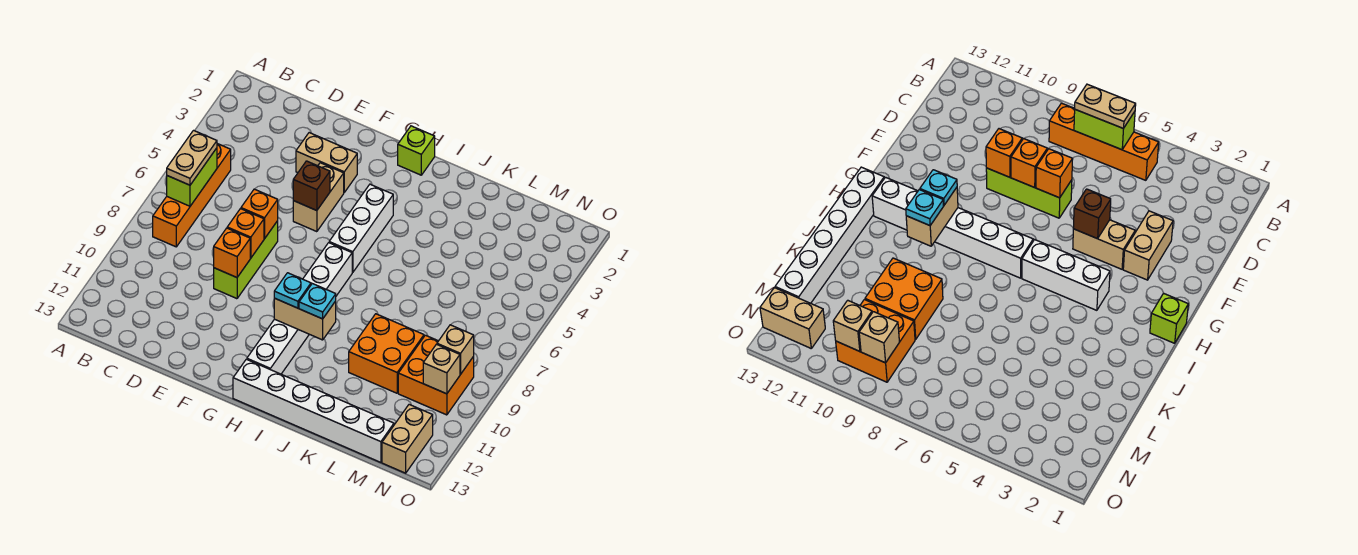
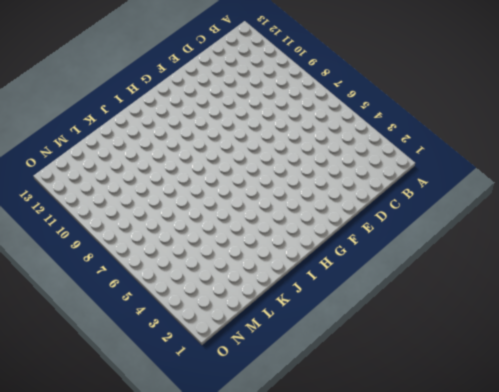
none -> orange brick B5:B8 level 1
none -> tan brick E3:F3 level 1
none -> lime brick E7:E9 level 1

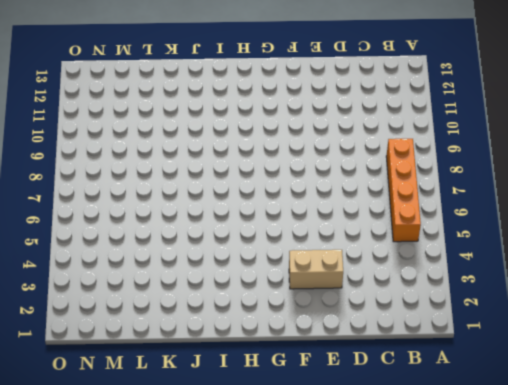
none -> lime brick E7:E9 level 1
none -> tan brick F4:F5 level 1
none -> lime brick H1 level 1

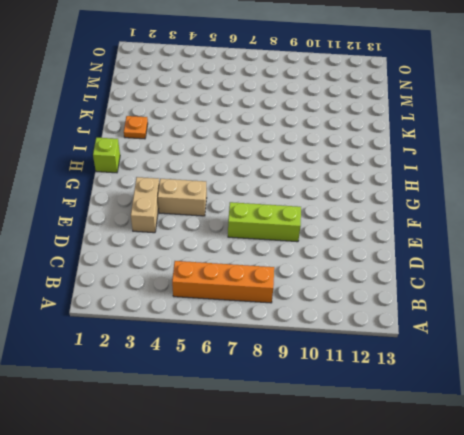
orange plate J2 level 1 -> none
none -> white brick H4:H6 level 1
none -> white brick H7:H12 level 1
none -> white brick H13:M13 level 1

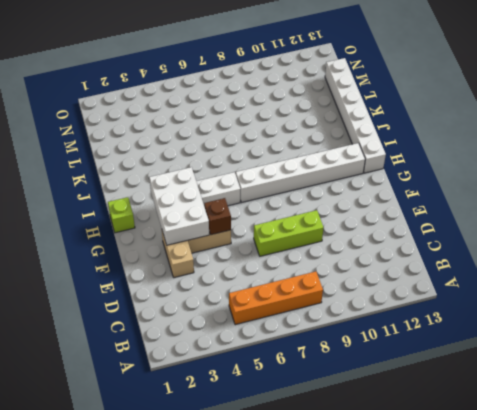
white brick F3:H4 level 2 -> none
none -> orange brick K9:L10 level 1
none -> orange brick M9:N10 level 1
none -> tan brick N12:N13 level 1

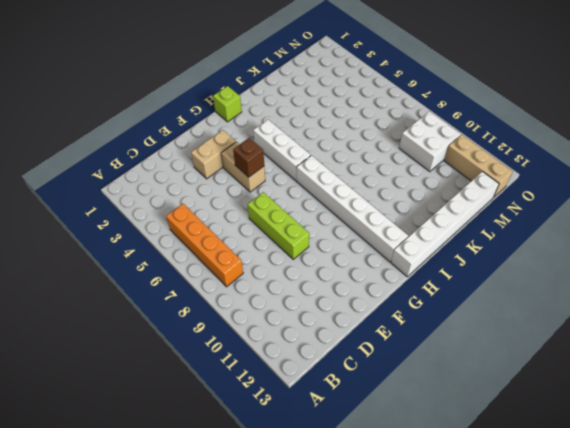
white brick M9:N10 level 1 -> orange brick M9:N10 level 1
tan brick N11:N13 level 1 -> tan brick N12:N13 level 1
none -> orange brick K9:L10 level 1
none -> lime brick B6:B7 level 2
none -> orange brick E7 level 2

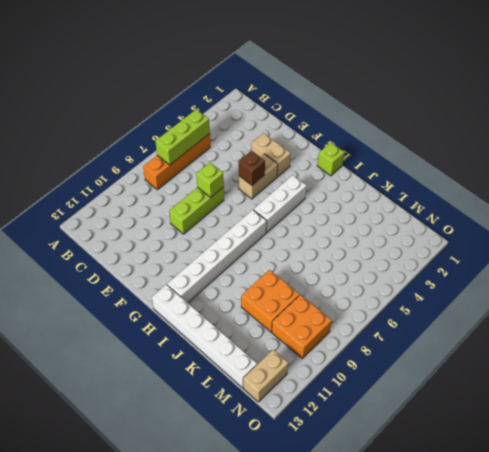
lime brick B5:B7 level 2 -> lime brick B6:B7 level 2
lime brick E7 level 2 -> orange brick E7 level 2
none -> orange brick E8 level 2
none -> orange brick E9 level 2
none -> tan brick H10:I10 level 2

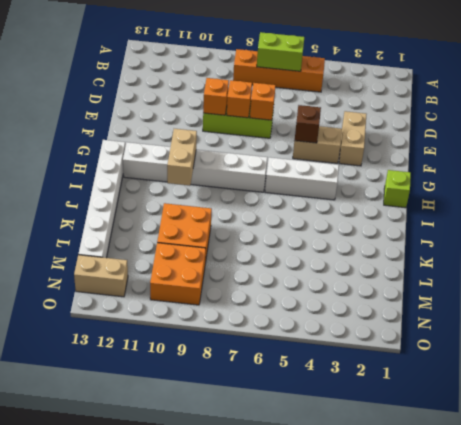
none -> tan brick N9 level 2
none -> tan brick N10 level 2
none -> tan plate B6:B7 level 3

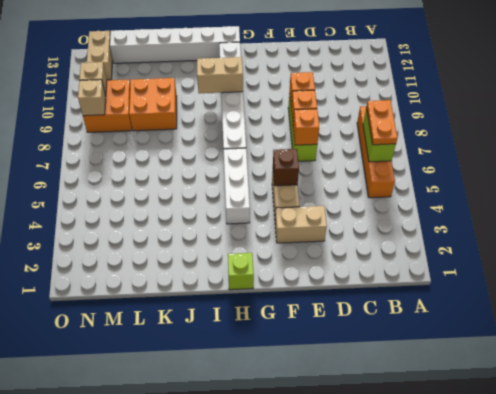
orange plate B6:B7 level 3 -> tan plate B6:B7 level 3
none -> cyan plate H10 level 3
none -> cyan plate I10 level 3

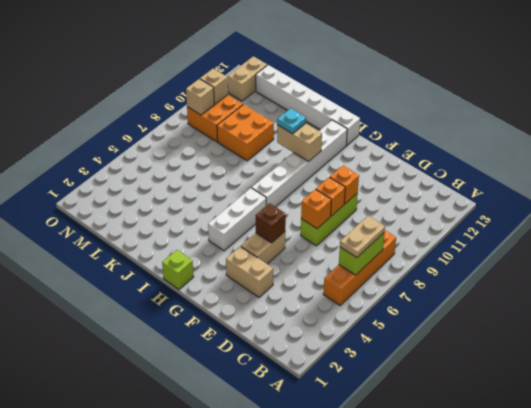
none -> cyan plate H10 level 3

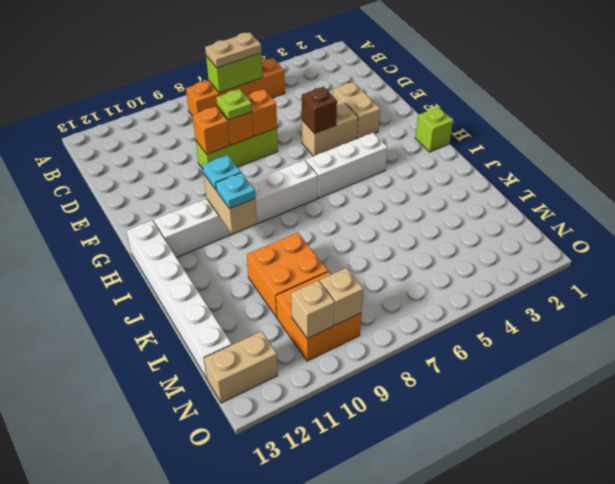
lime plate E8 level 3 -> none

